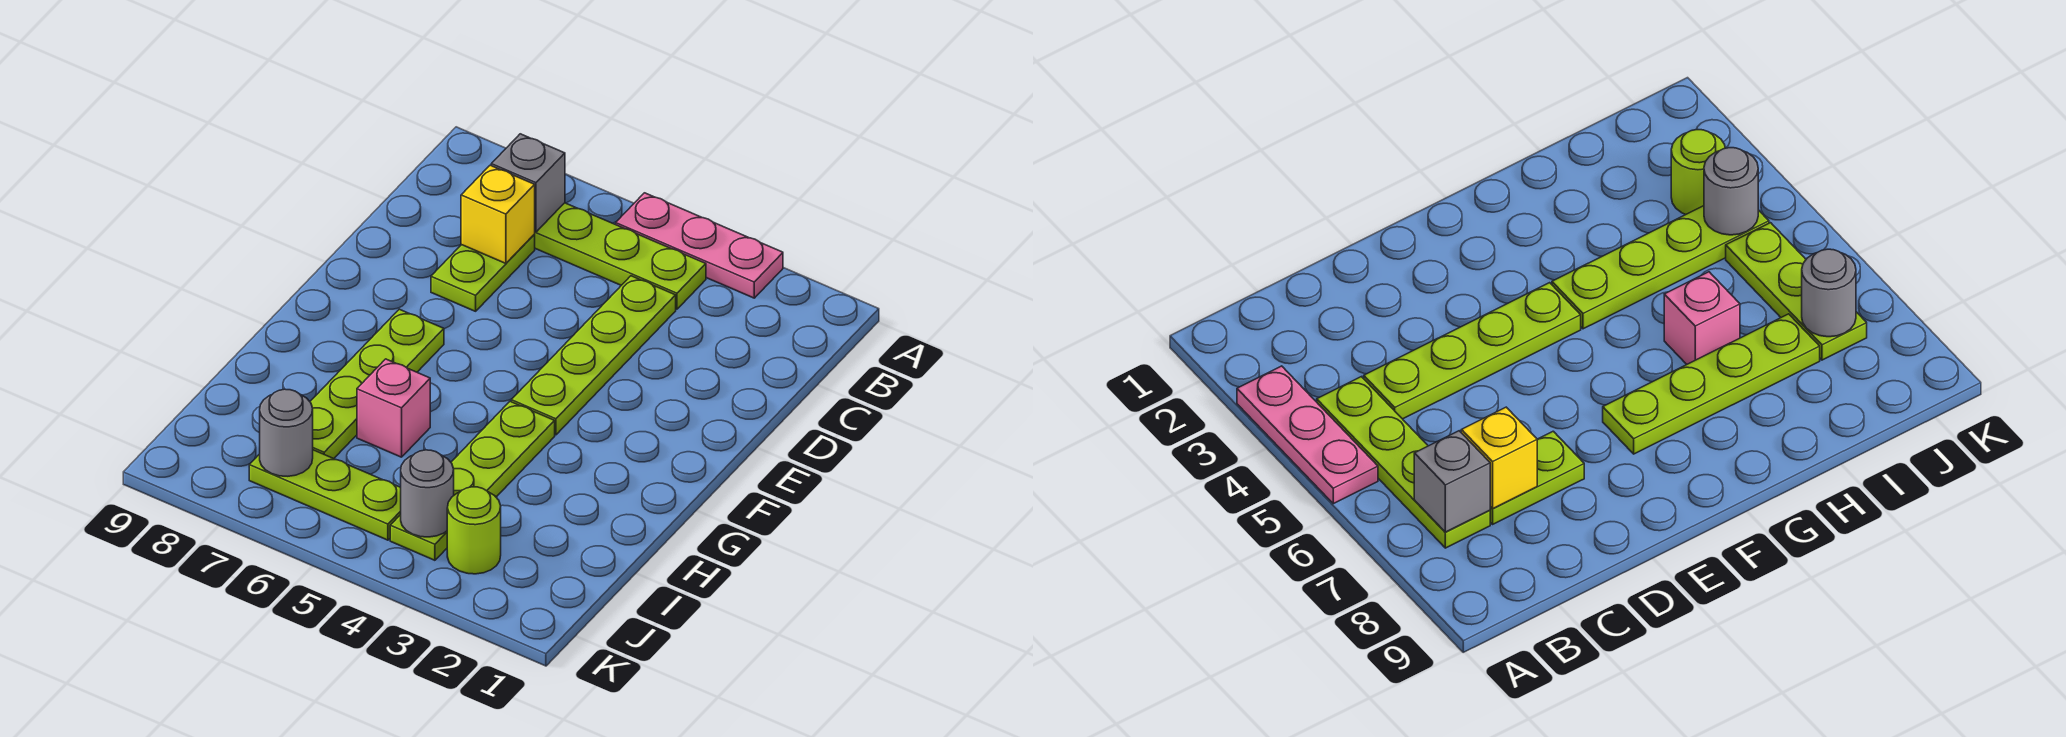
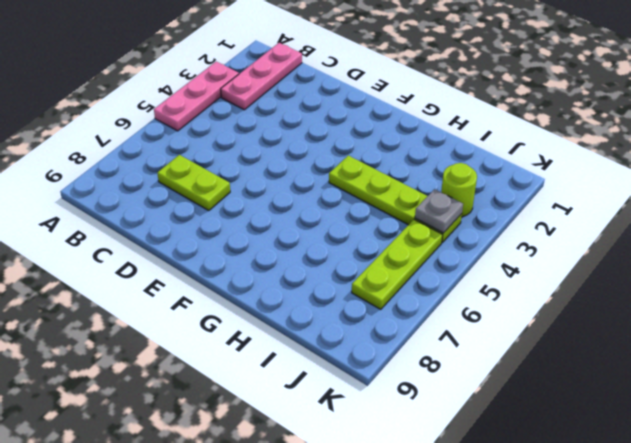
pink plate B1:B3 level 1 -> none
grey plate J4 level 2 -> grey round brick J4 level 2
none -> lime plate B4:B7 level 1
none -> lime plate C4:F4 level 1
none -> lime plate F7:I7 level 1

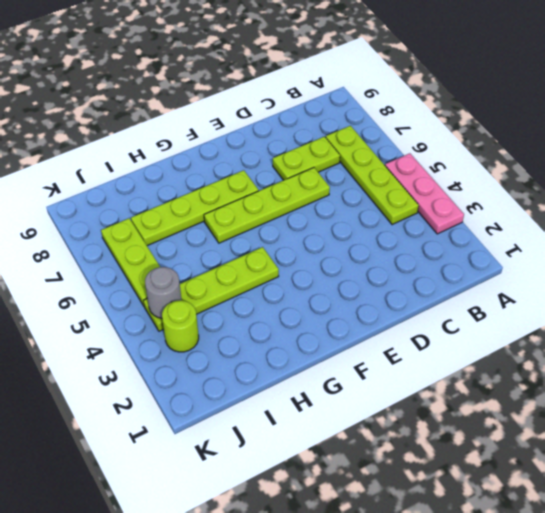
lime plate D6:G6 level 1 -> lime plate C4:F4 level 1
none -> pink brick H6 level 1
none -> grey brick B7 level 2
none -> yellow brick C7 level 2

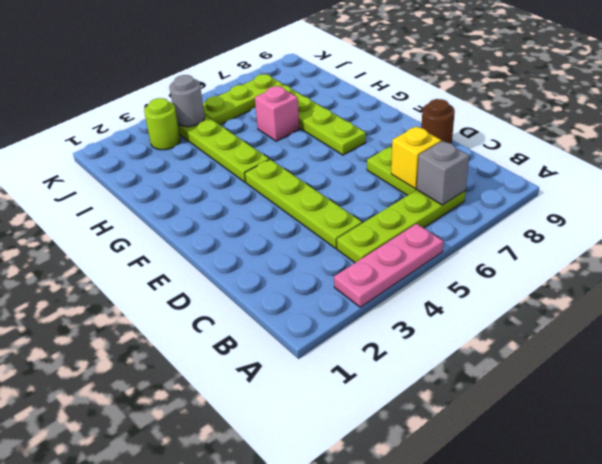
brown round brick D9 level 1 -> none
none -> grey round brick J7 level 2

